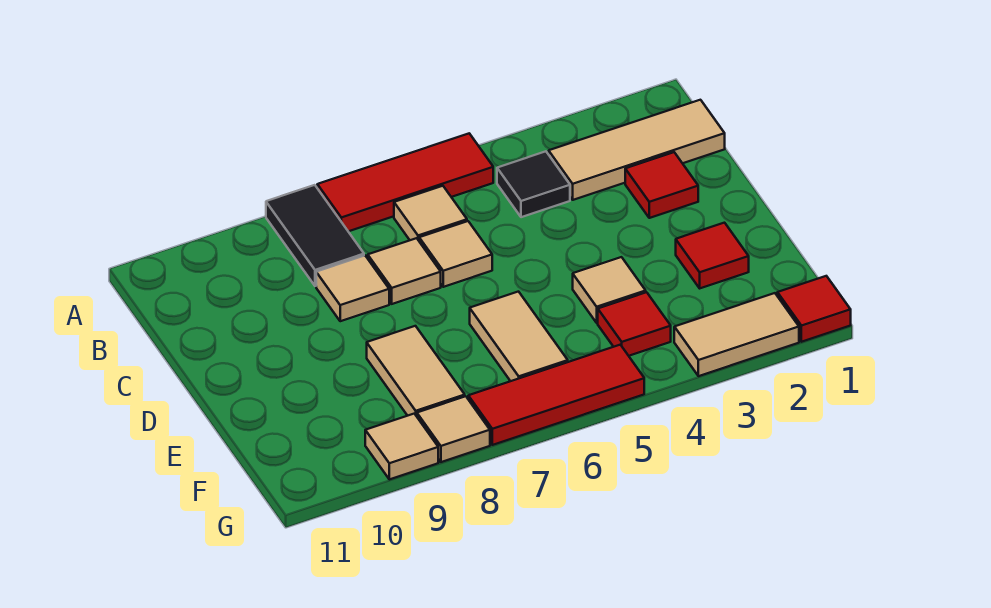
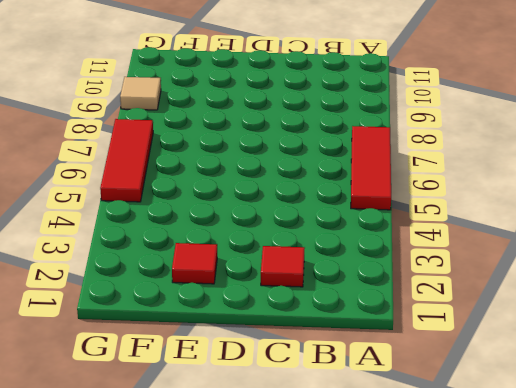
none -> black tile A8:B8 level 1
none -> tan tile B1:B3 level 1
none -> black tile B4 level 1

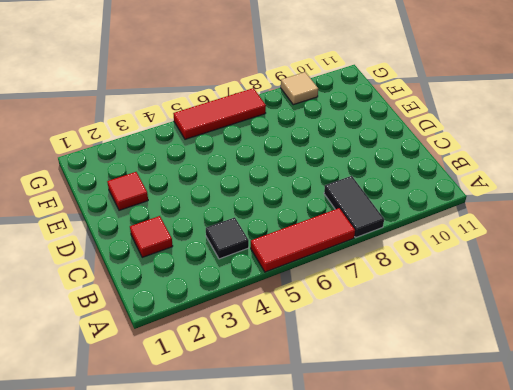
none -> tan tile B1:B3 level 1
none -> tan tile B6 level 1
none -> tan tile C6 level 1

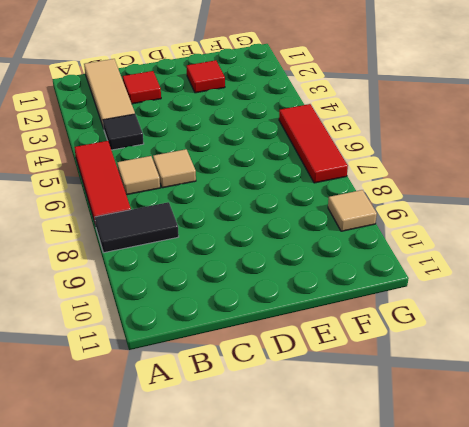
none -> tan tile C7 level 1
none -> tan tile C8 level 1
none -> tan tile E4 level 1

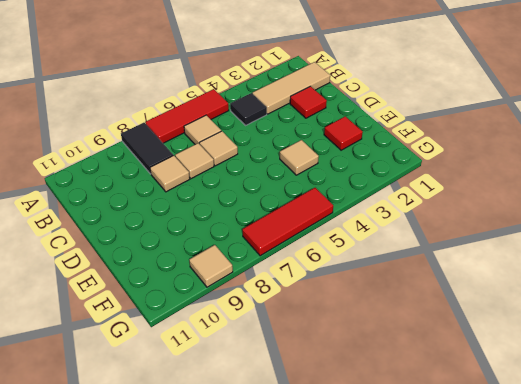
none -> tan tile E6:F6 level 1
none -> tan tile E8:F8 level 1
none -> red tile F4 level 1

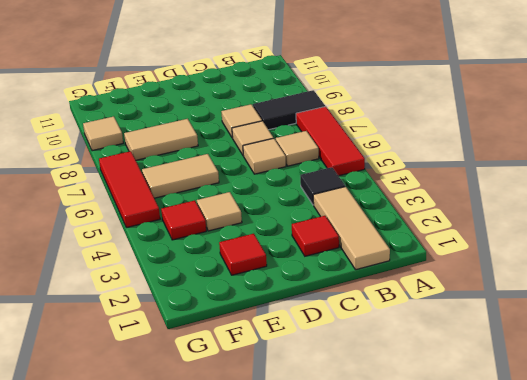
none -> red tile G1 level 1
none -> tan tile G2:G3 level 1
none -> tan tile G8 level 1

